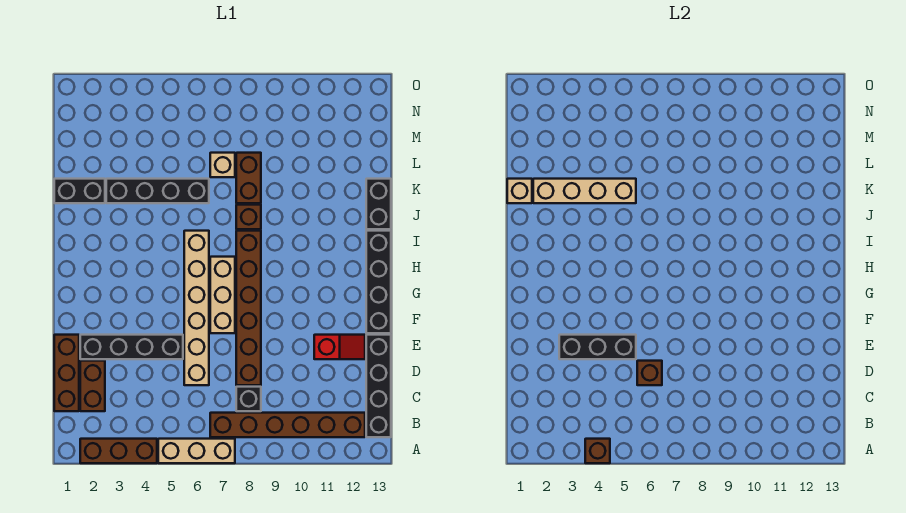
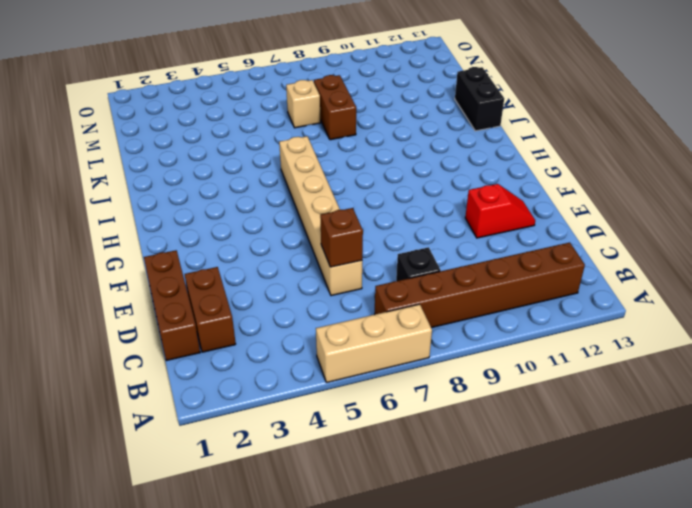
none -> brown brick A2:A4 level 1
none -> black brick B13:E13 level 1
none -> brown brick D8:I8 level 1

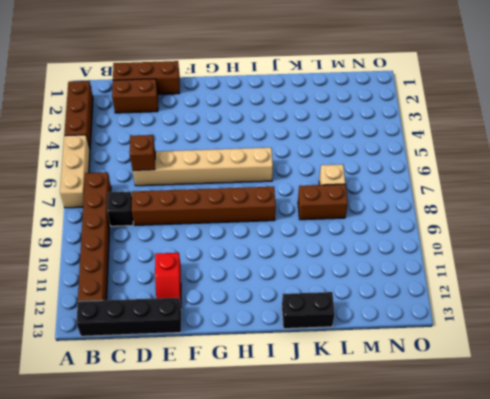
none -> black brick E2:E5 level 1
none -> tan brick F7:H7 level 1
none -> black brick F13:I13 level 1

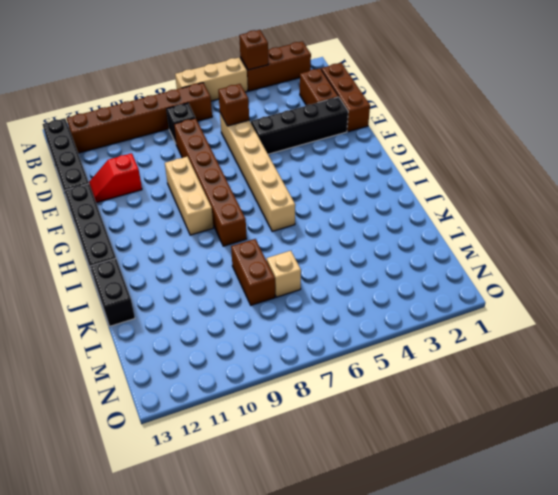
tan brick F9:H9 level 1 -> tan brick F7:H7 level 1
none -> brown brick J8 level 1
none -> black brick K1:K2 level 1
none -> black brick K3:K6 level 1

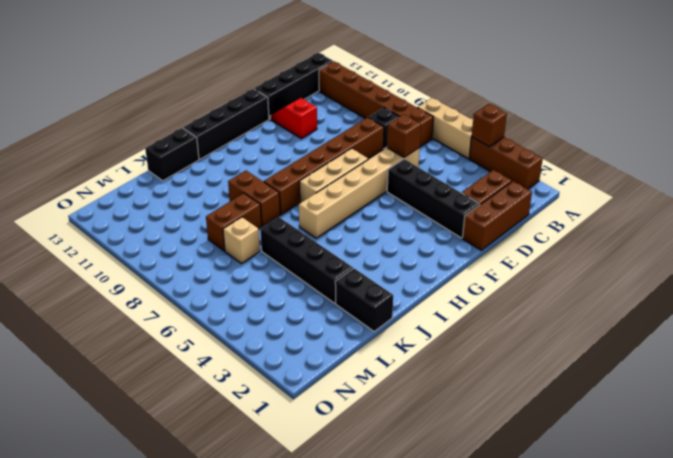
brown brick J8:J9 level 1 -> brown brick J8 level 1
none -> black brick E3:E5 level 2
none -> tan brick K1 level 2
none -> tan brick K2:K5 level 2

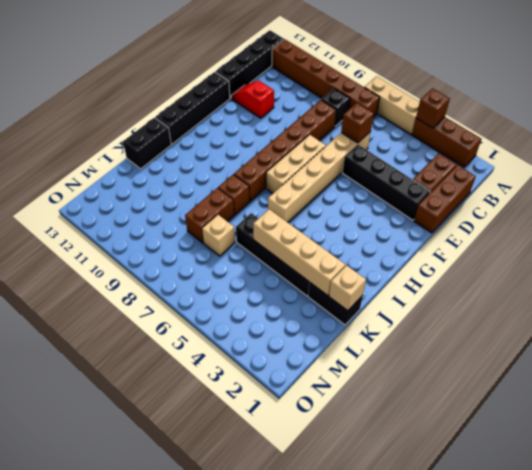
none -> black brick E3:E5 level 2

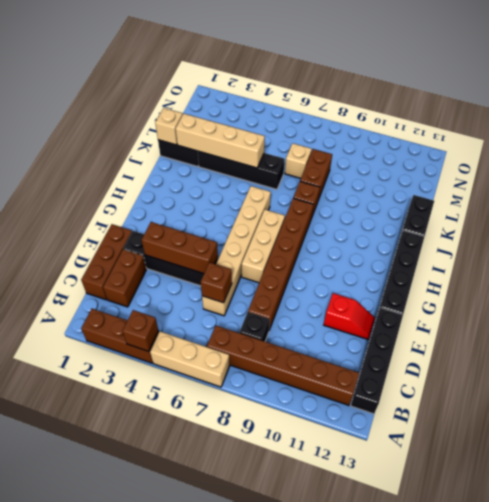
brown brick E3:E5 level 2 -> black brick E3:E5 level 2

